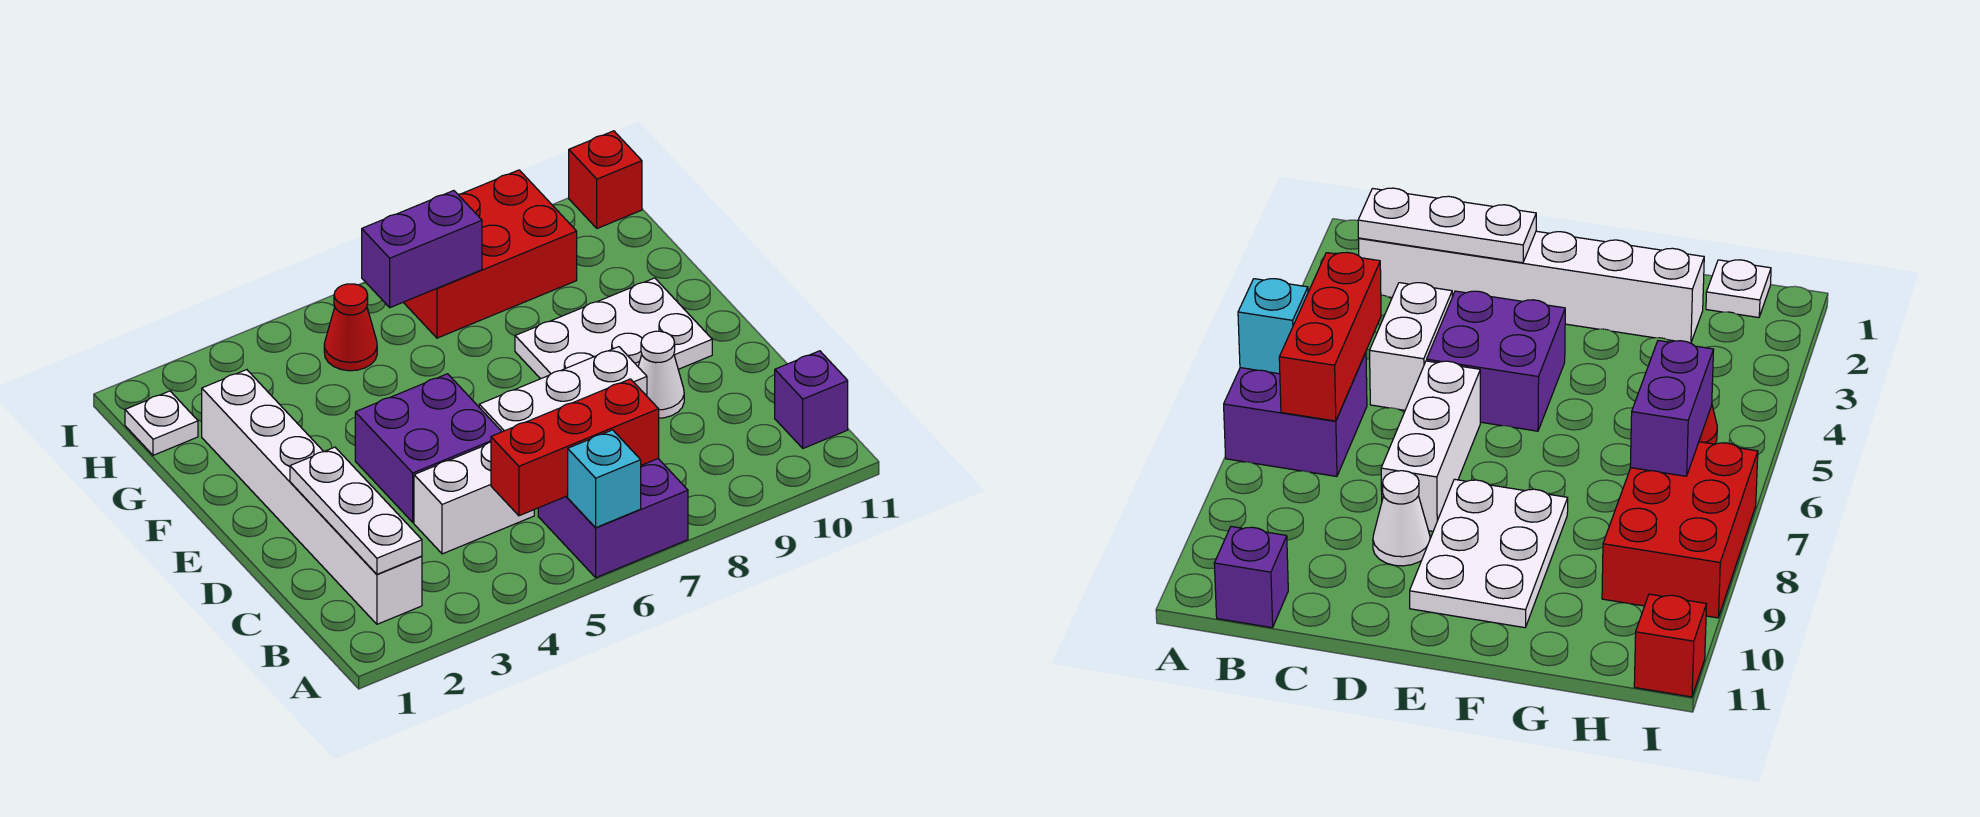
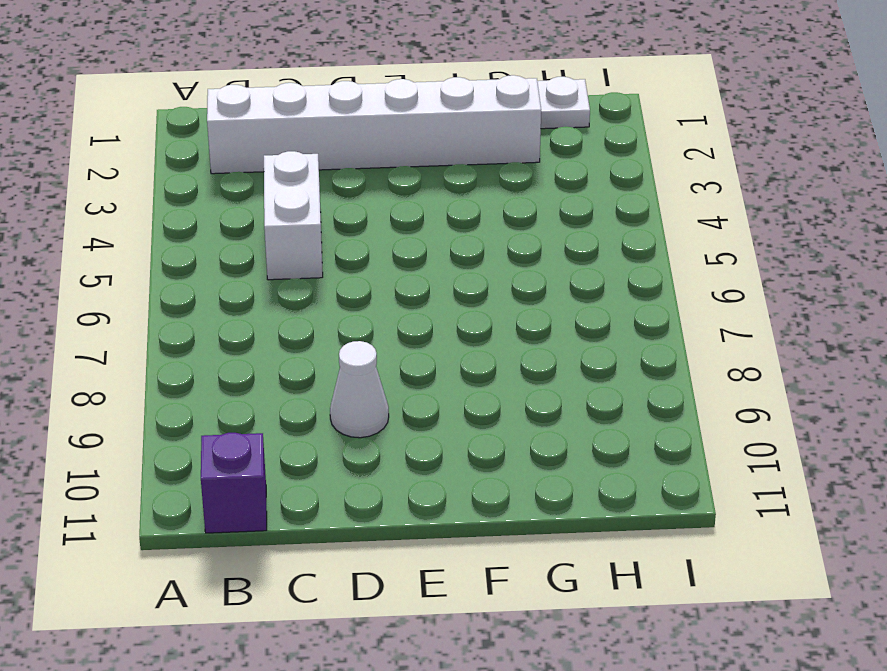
none -> purple brick A6:B7 level 1
none -> purple brick D4:E5 level 1
none -> white brick D6:D8 level 1

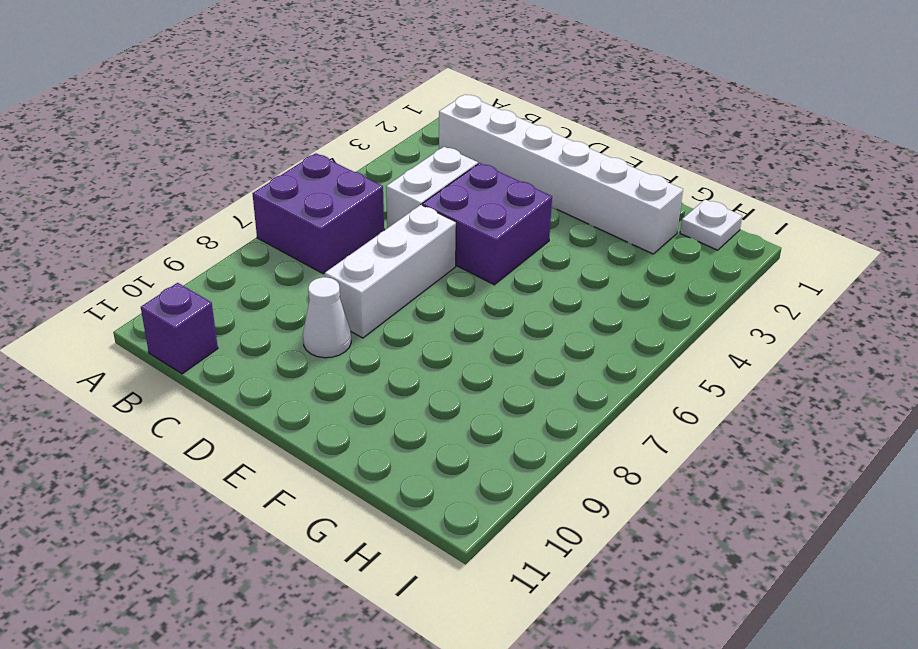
none -> white plate E8:F10 level 1
none -> red cone H5 level 1
none -> red brick H7:I9 level 1

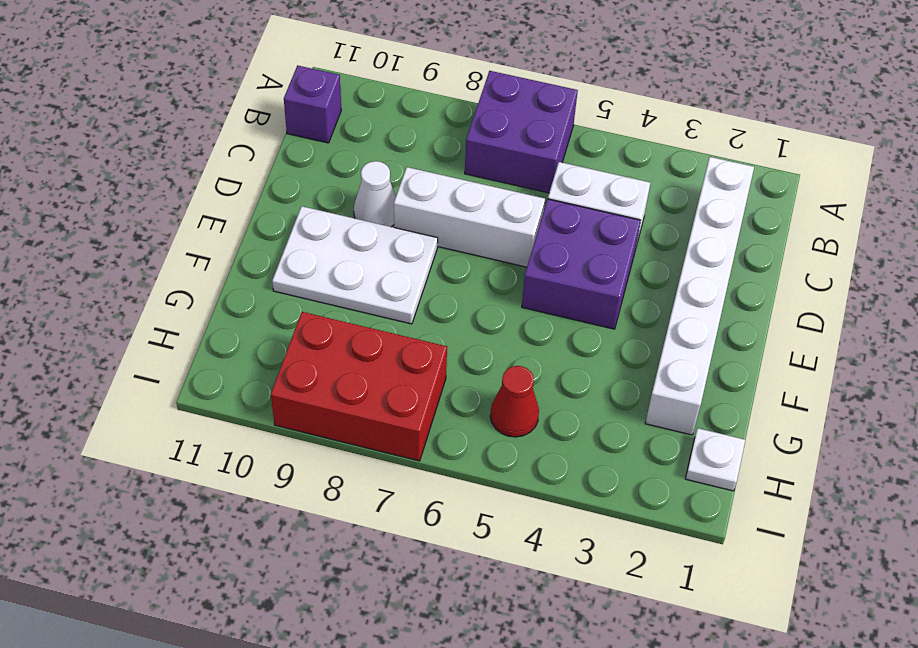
none -> red brick I11 level 1
none -> cyan brick A6 level 2
none -> white plate B2:D2 level 2

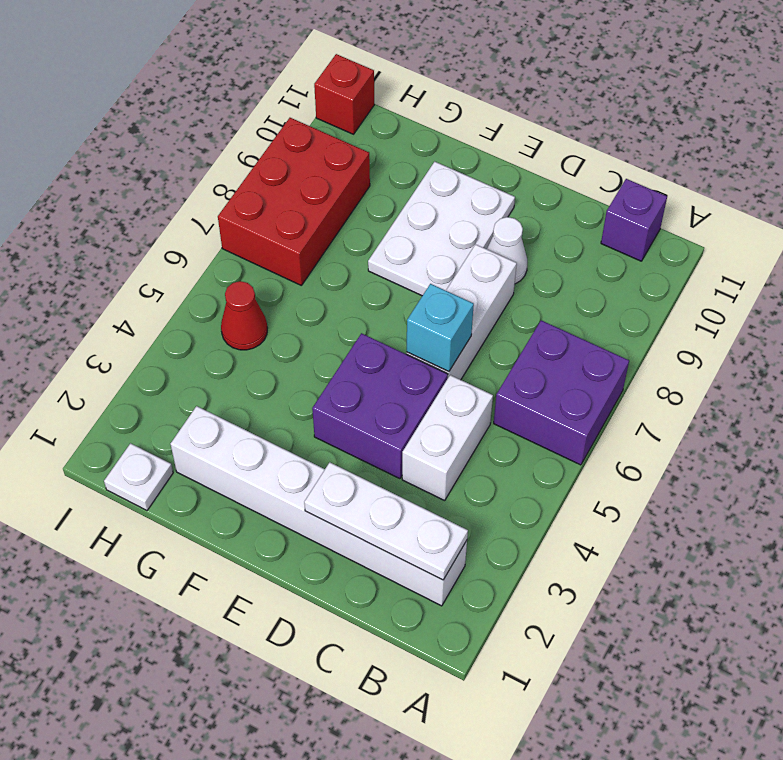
cyan brick D6 level 2 -> cyan brick A6 level 2
none -> red brick B5:B7 level 2
none -> purple brick H6:H7 level 2

